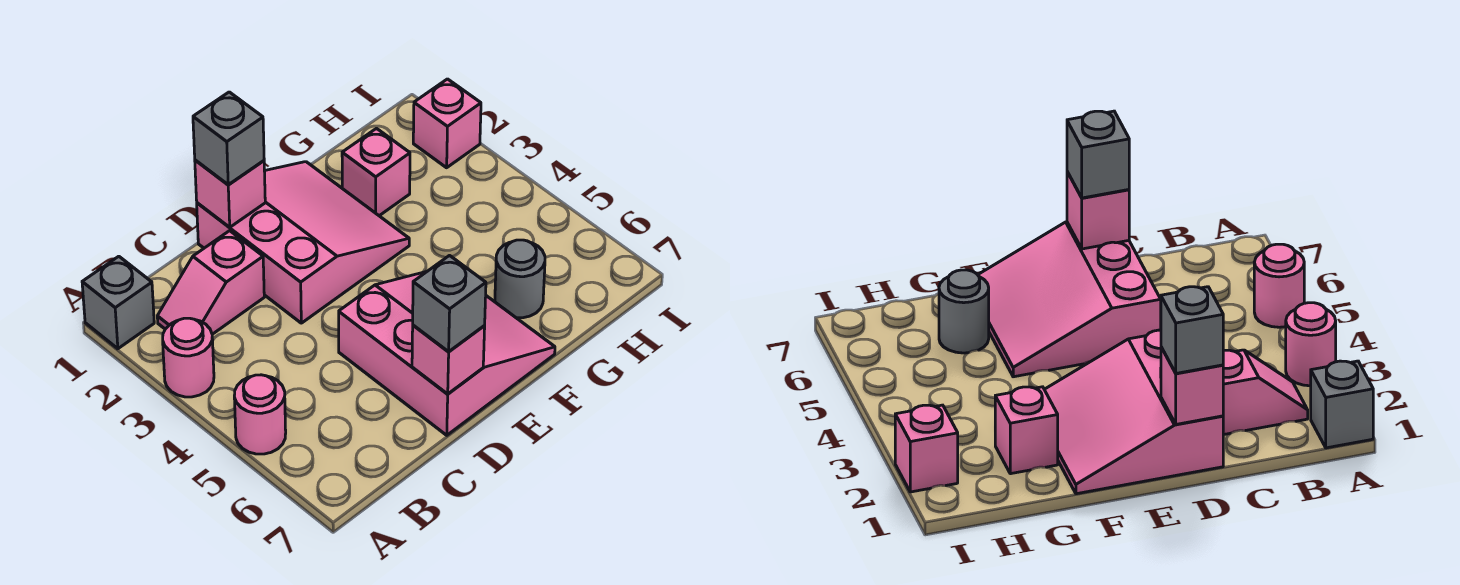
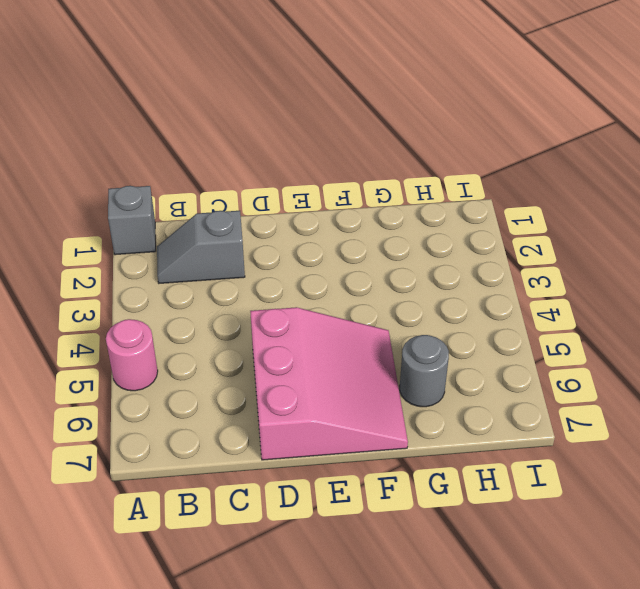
grey slope B2:C2 level 1 top C -> pink slope B2:C2 level 1 top C
none -> pink round brick A3 level 1
none -> pink slope D1:F3 level 1 top D
none -> pink brick G2 level 1

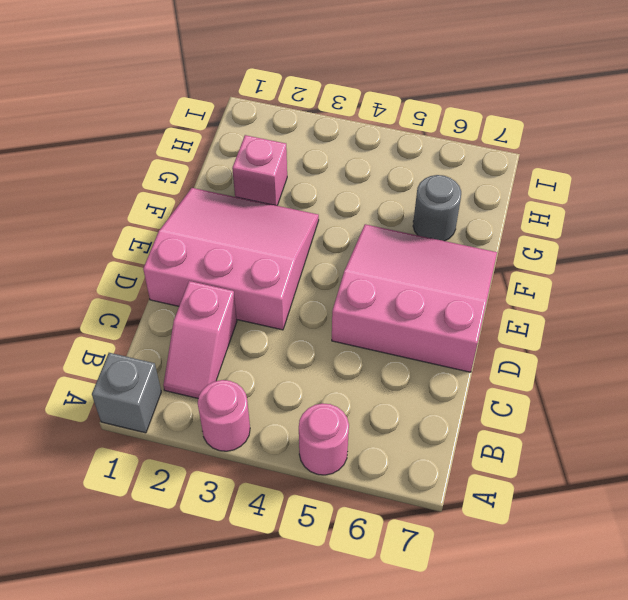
none -> pink brick I2 level 1
none -> pink brick D1 level 2
none -> pink brick D7 level 2

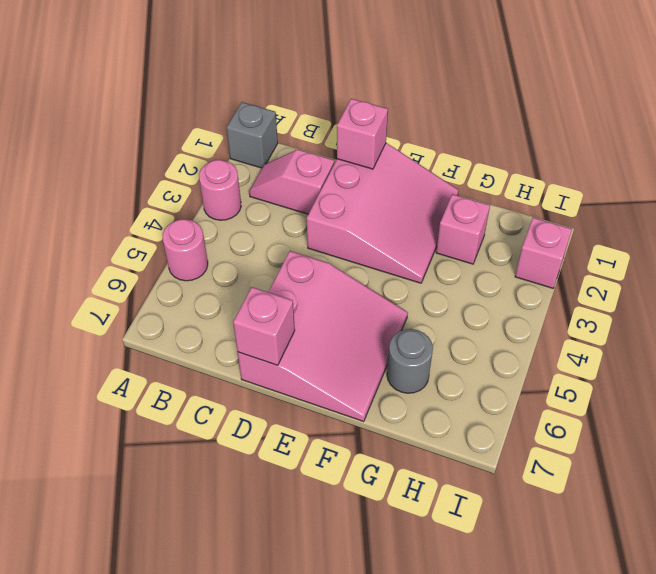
none -> grey brick D1 level 3
none -> grey brick D7 level 3

